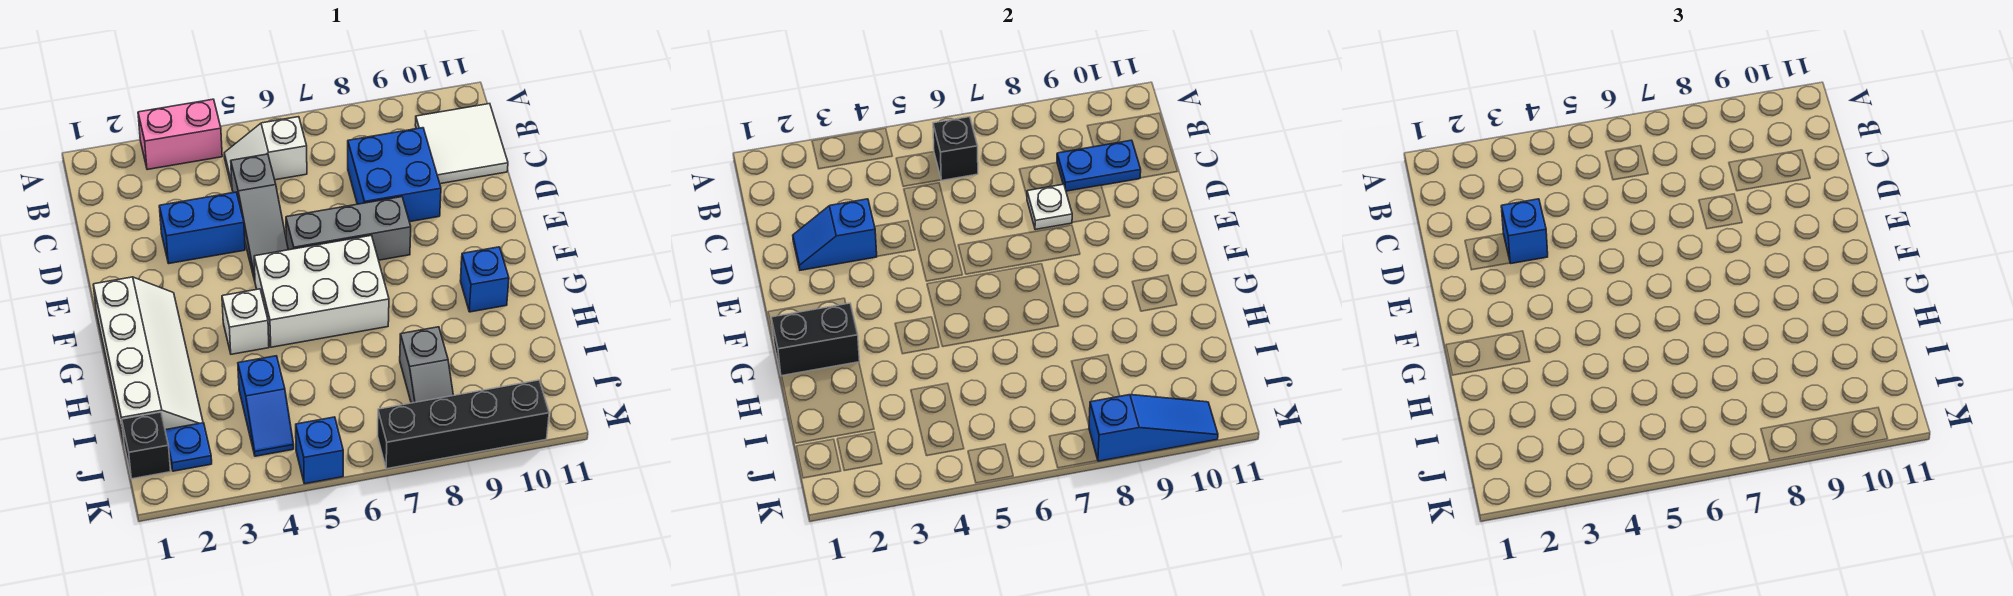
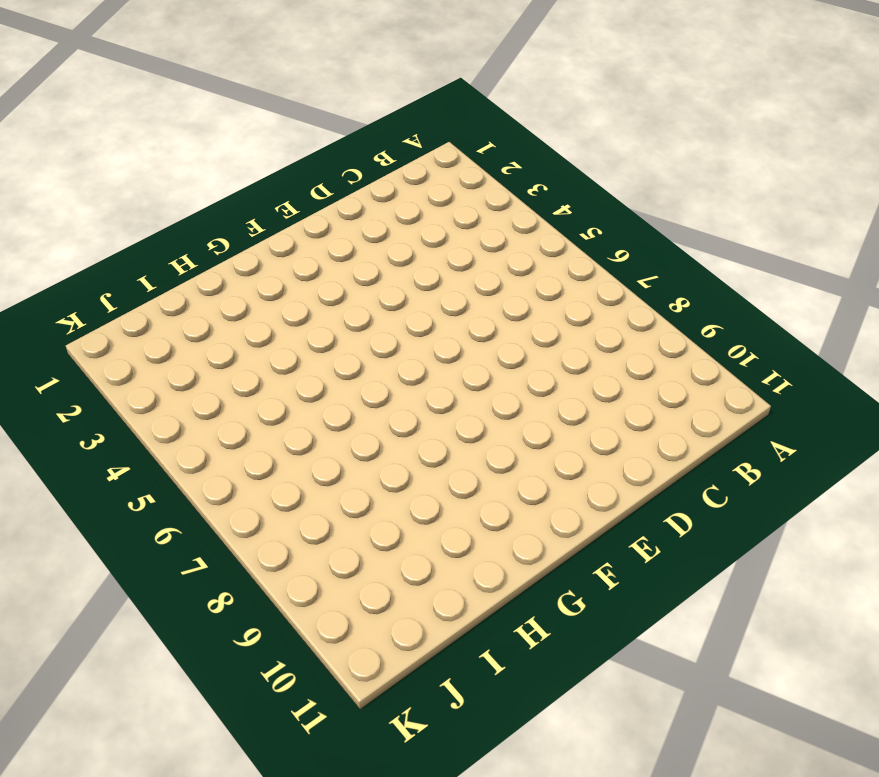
none -> pink brick A3:A4 level 1
none -> white slope B5:B6 level 1 top 6
none -> white tile B10:C11 level 1

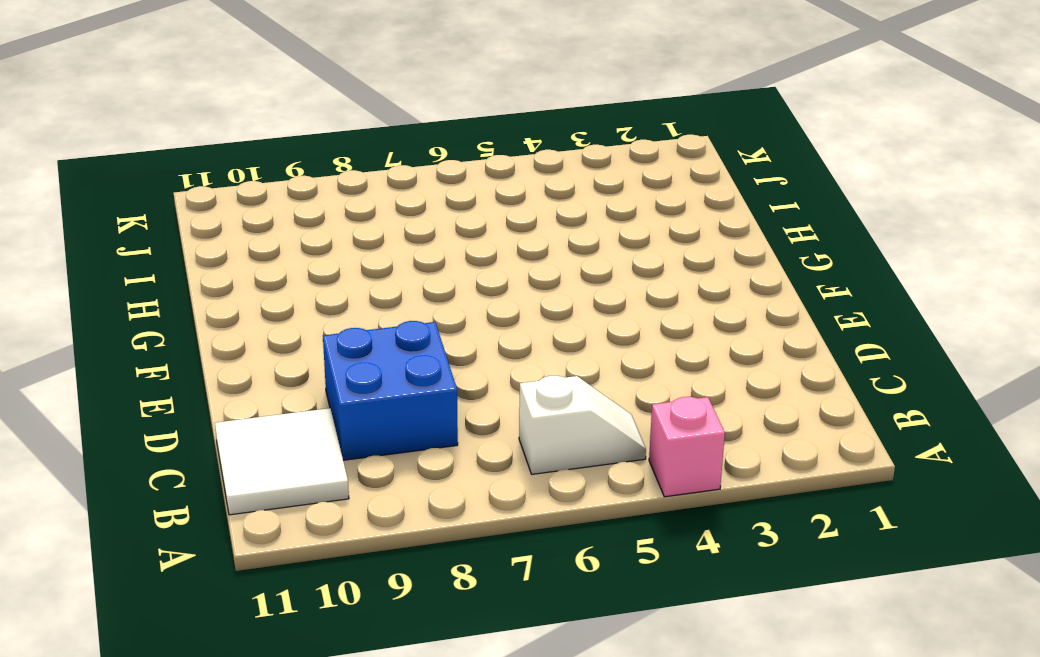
pink brick A4 level 1 -> pink brick A3:A4 level 1
none -> grey slope C5:E5 level 1 top C
none -> blue brick D3:D4 level 1
none -> grey brick E6:E8 level 1

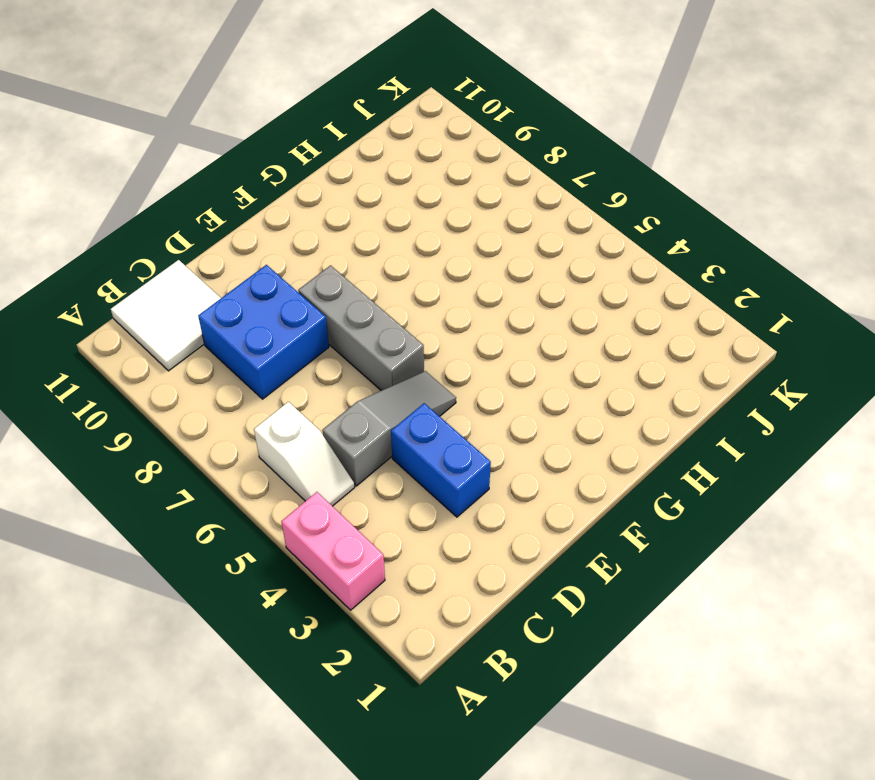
none -> white slope F1:I2 level 1 top 1
none -> white brick F5:G7 level 1
none -> white brick G4 level 1

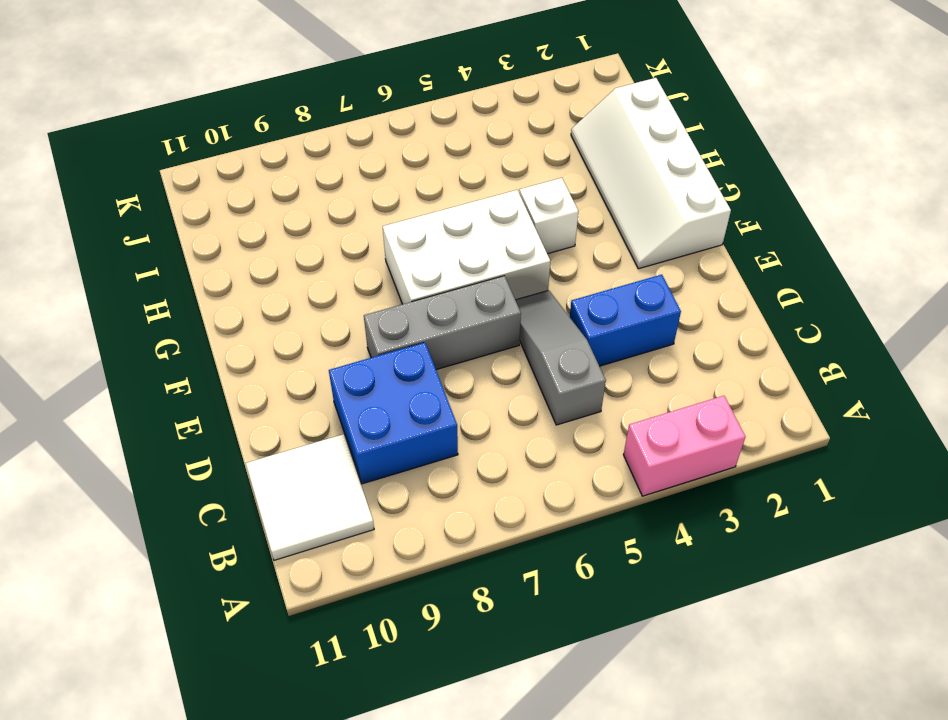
none -> white slope B5:B6 level 1 top 6
none -> blue brick G10 level 1
none -> blue slope I4:J4 level 1 top I

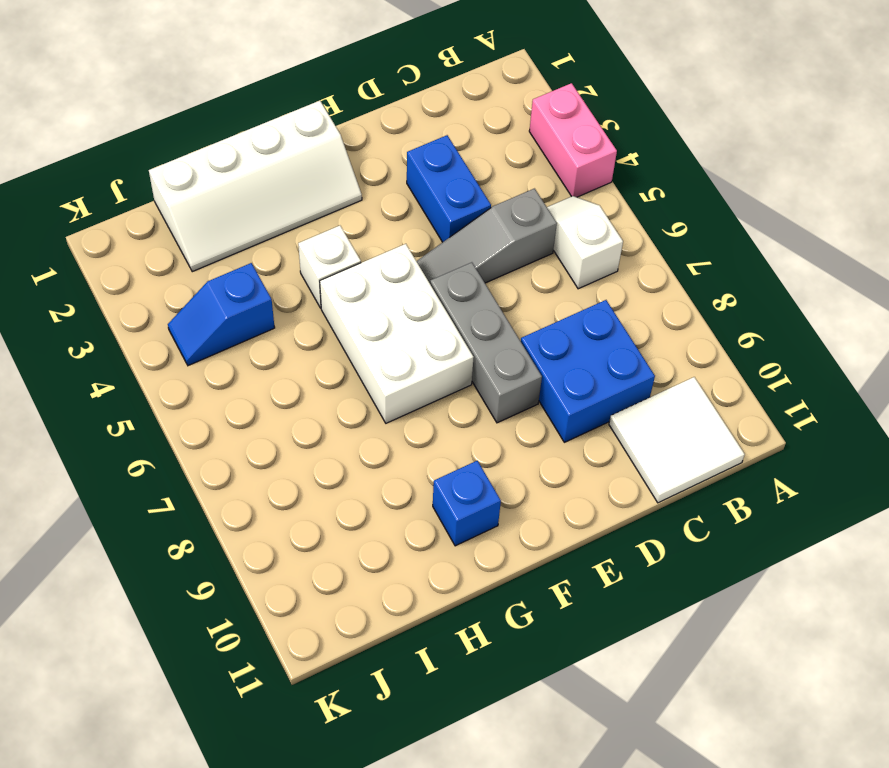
none -> grey slope I8:J8 level 1 top I
none -> black brick J1 level 1
none -> blue plate J2 level 1

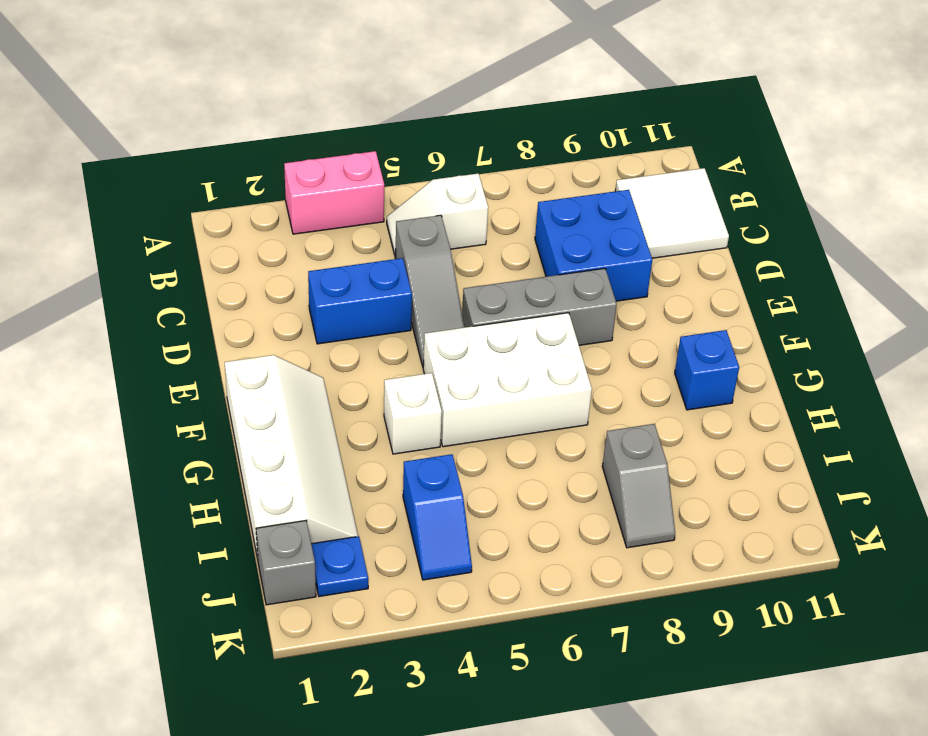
grey brick J1 level 1 -> black brick J1 level 1
none -> blue brick K5 level 1
none -> black brick K7:K10 level 1
none -> black brick B6 level 2

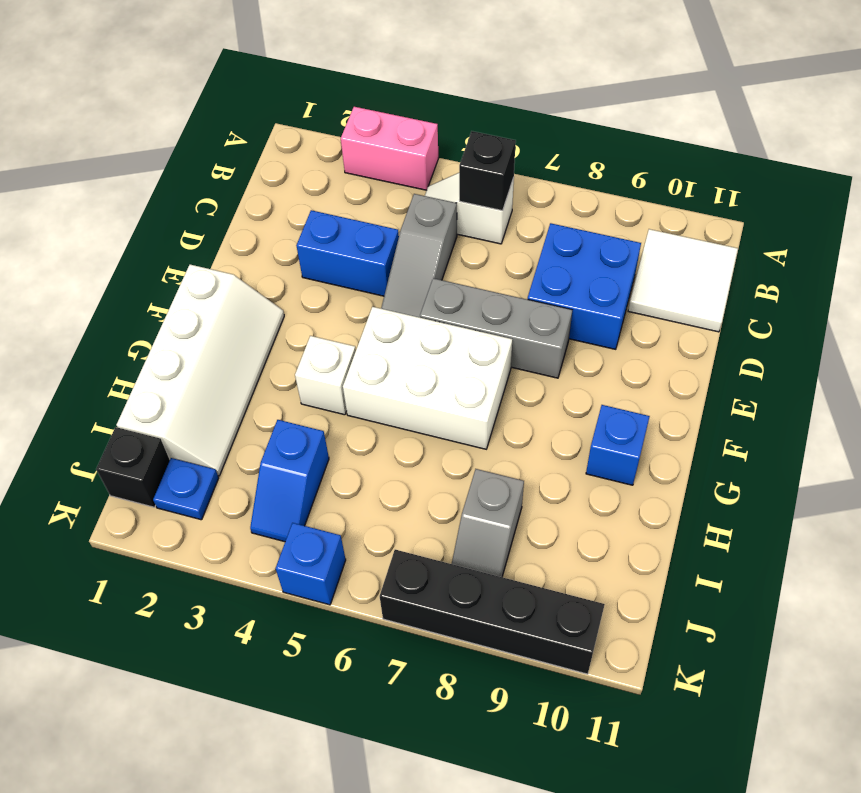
none -> blue plate C9:C10 level 2
none -> blue slope D2:D3 level 2 top 3
none -> white plate D8 level 2

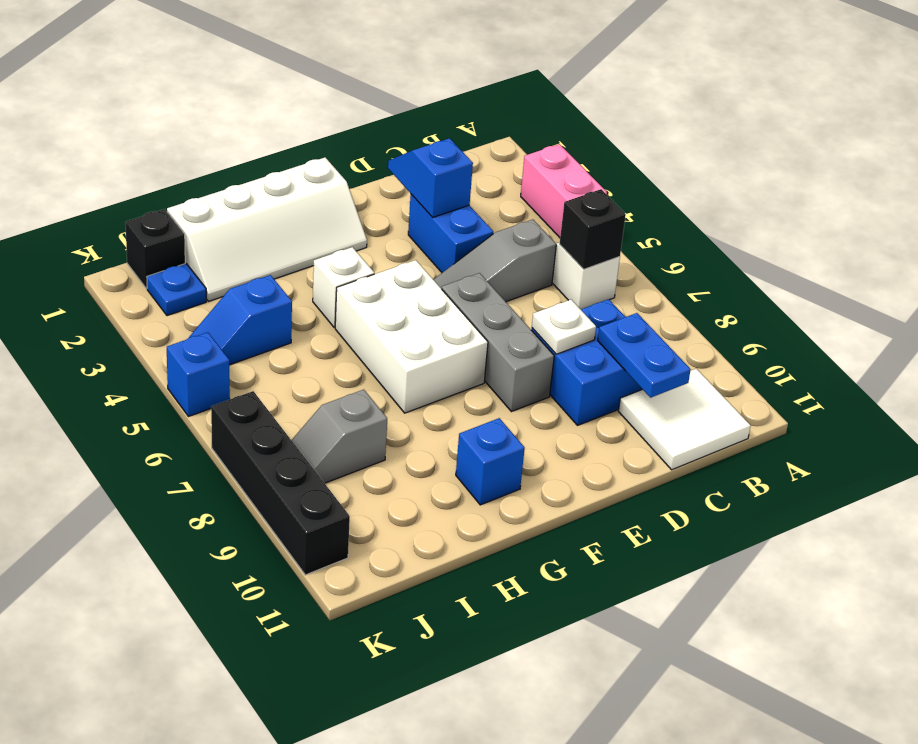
none -> black brick G1:G2 level 2
none -> blue slope K8:K10 level 2 top 8
none -> blue brick D3 level 3

